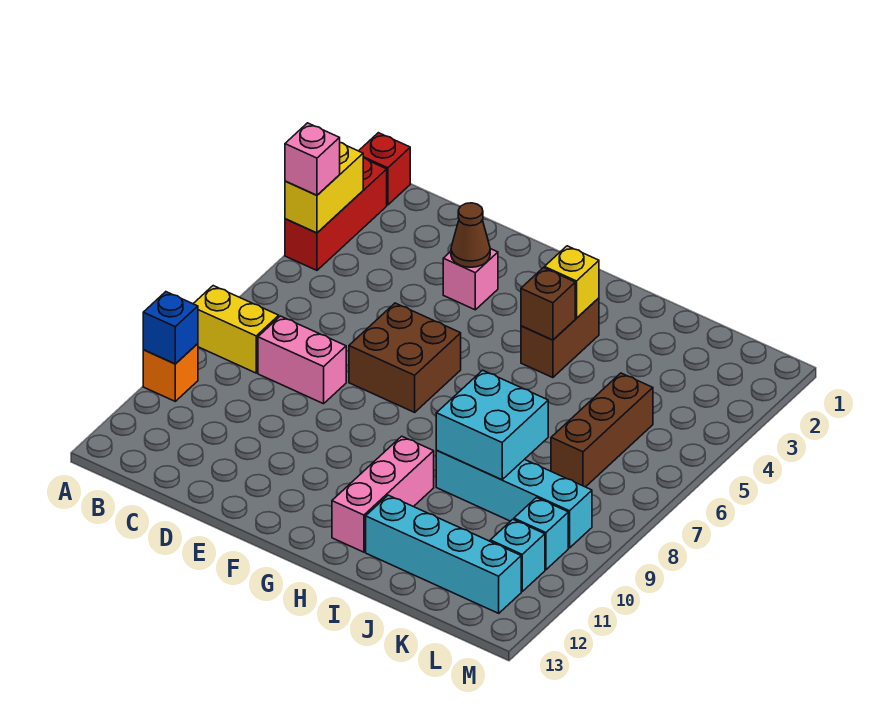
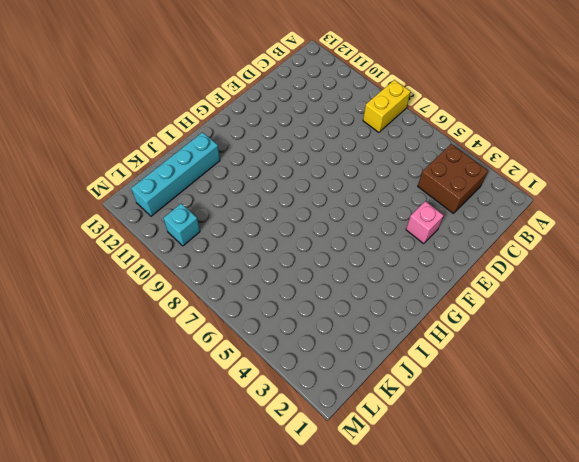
brown brick B3:C4 level 1 -> brown brick E6:F7 level 1
none -> red brick A1 level 1
none -> red brick A2:A4 level 1
none -> orange brick A10 level 1

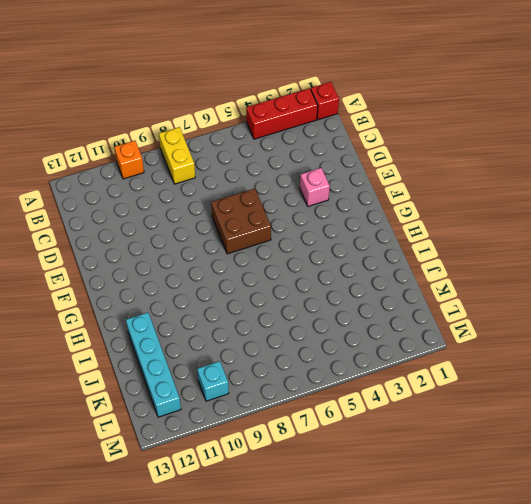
none -> pink brick C8:D8 level 1
none -> brown brick H3:H4 level 1
none -> pink brick H10:H12 level 1

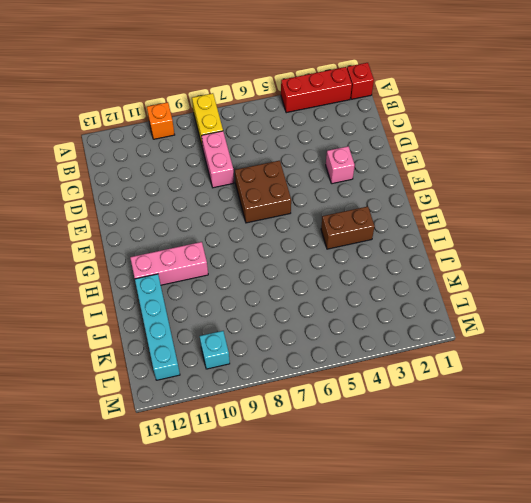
none -> cyan brick I9:L9 level 1
none -> brown brick K5:K7 level 1
none -> cyan brick L11 level 1

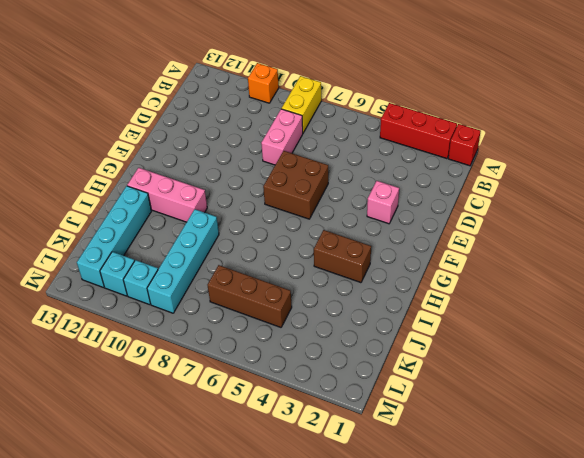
none -> yellow brick A3:A4 level 2
none -> blue brick A10 level 2
none -> brown cone E3 level 2

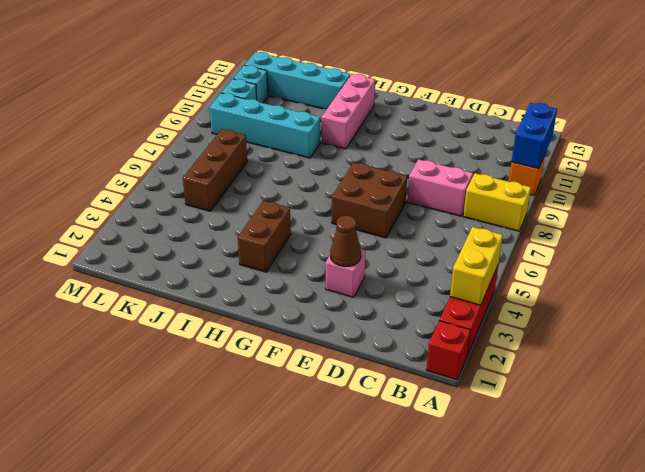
blue brick A10:A11 level 2 -> blue brick A10 level 2
none -> yellow brick H3 level 2
none -> brown brick H4 level 2
none -> cyan brick I8:J9 level 2

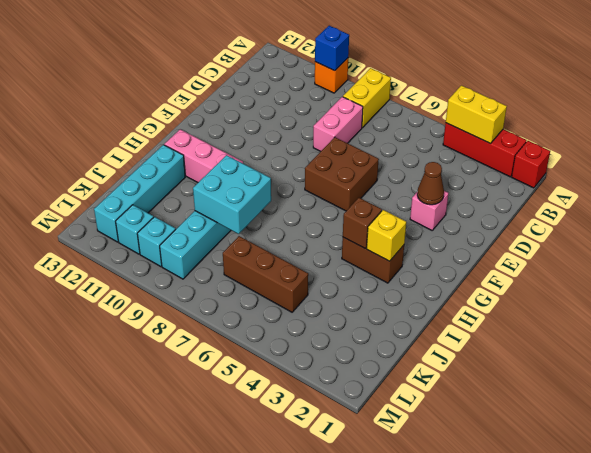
none -> pink brick A4 level 3

